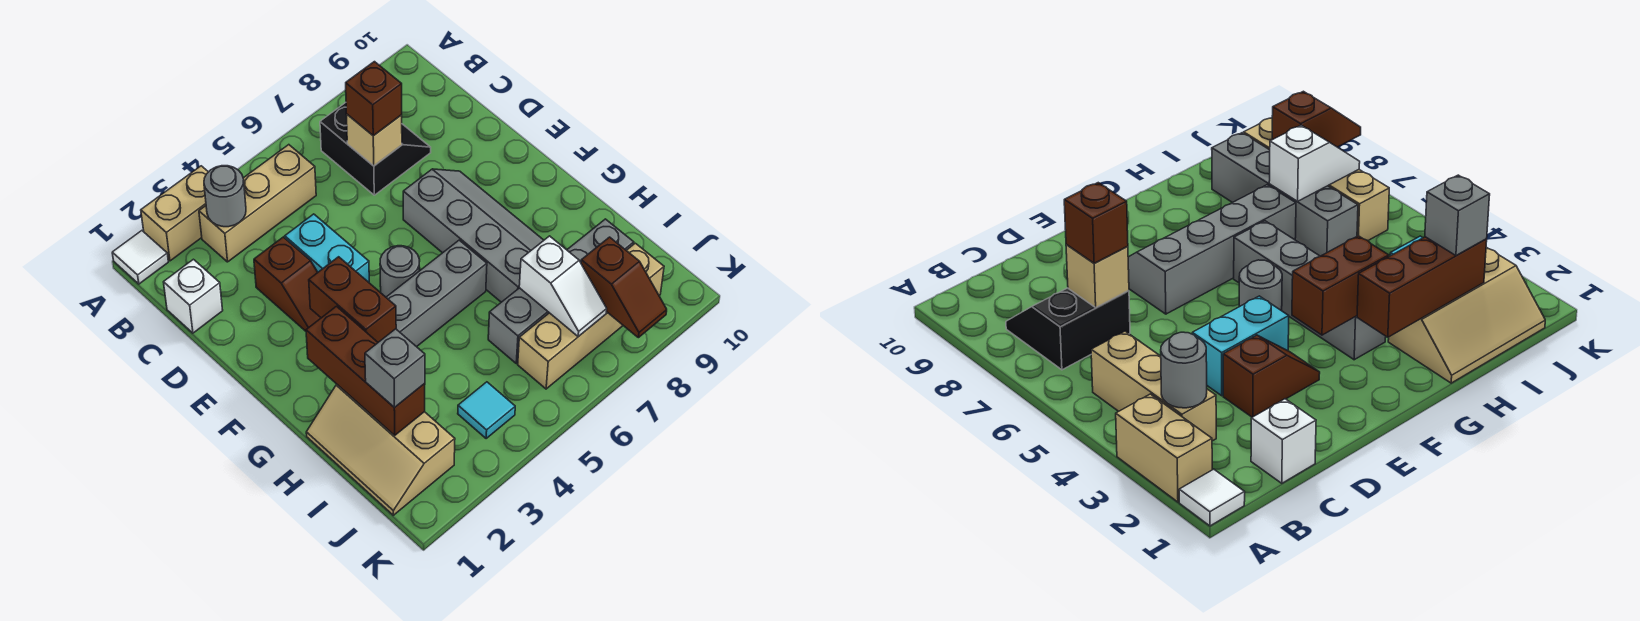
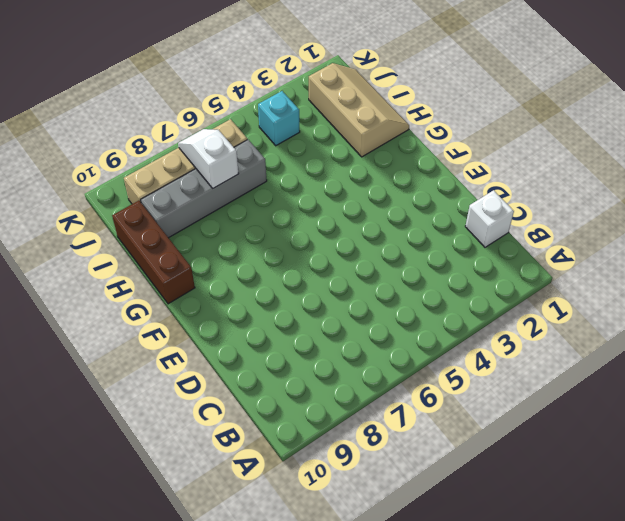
brown brick G10:I10 level 1 -> brown brick G2:I2 level 2
cyan brick J4 level 1 -> cyan tile J4 level 1
none -> white tile A1 level 1
none -> tan brick A2:A3 level 1
none -> tan brick B3:B5 level 1

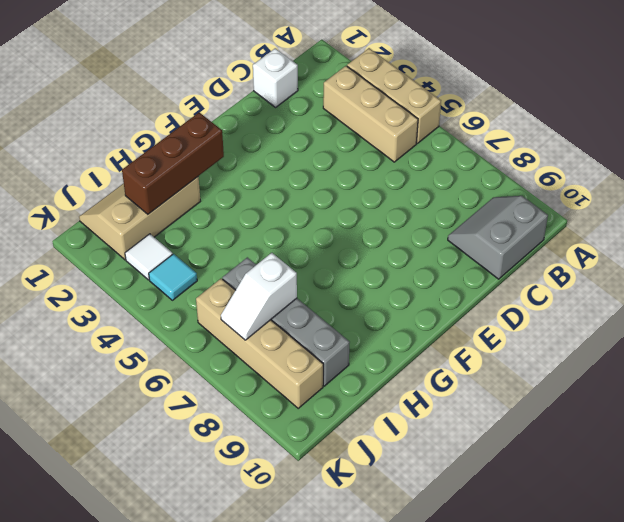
tan brick A3:A5 level 1 -> tan brick A2:A3 level 1
grey slope B9:C10 level 1 top 10 -> none
white tile J3 level 1 -> white tile A1 level 1
none -> black slope B7:C8 level 1 top 7
none -> brown slope D3:E3 level 1 top D
none -> cyan brick D4:E4 level 1

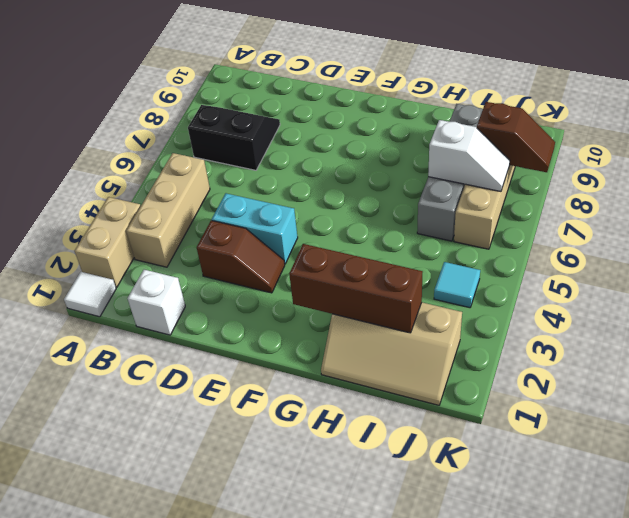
none -> grey slope E7:H8 level 1 top 7
none -> grey round brick F5 level 1
none -> grey brick G3:G6 level 1

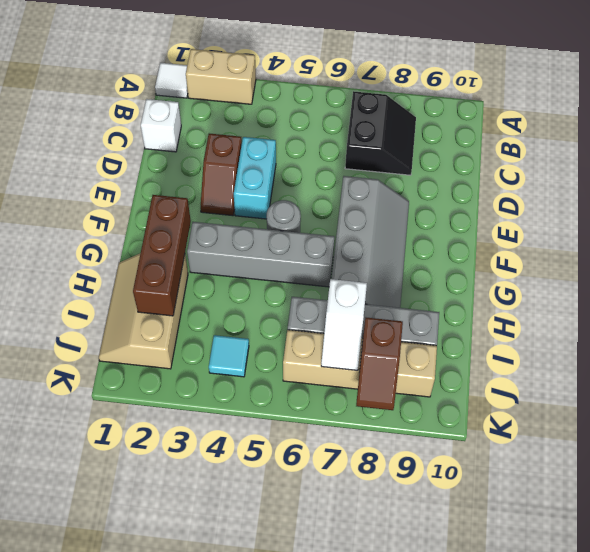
none -> tan brick B3:B5 level 1
none -> grey round brick B3 level 2
none -> tan brick C7 level 2

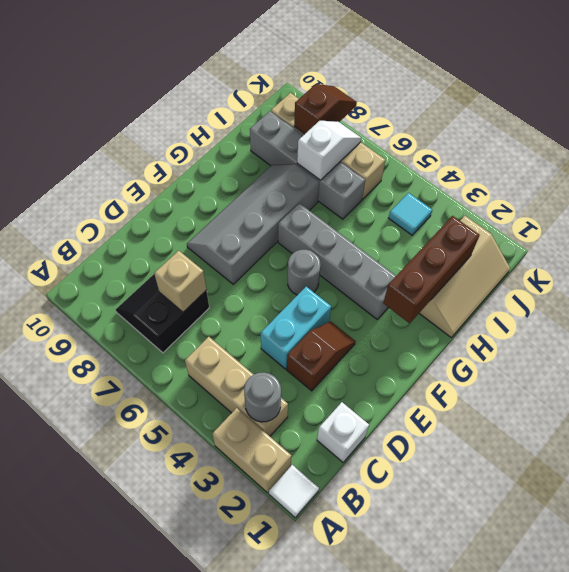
none -> brown brick F3:G3 level 2
none -> brown brick C7 level 3
none -> grey brick I2 level 3

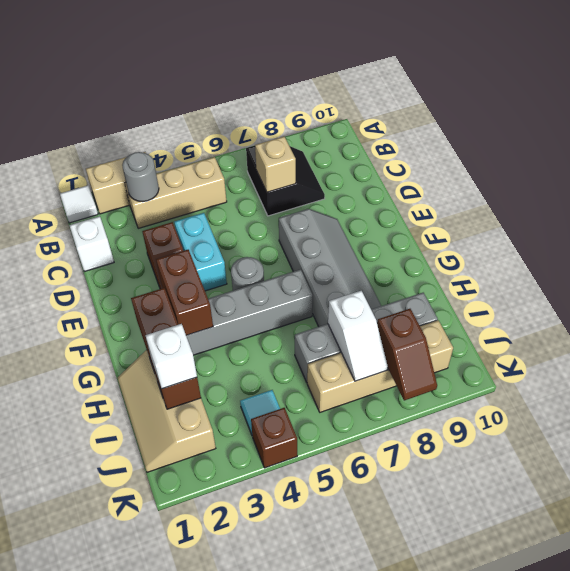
white brick I2 level 3 -> grey brick I2 level 3
brown brick K4 level 1 -> brown brick C7 level 3

